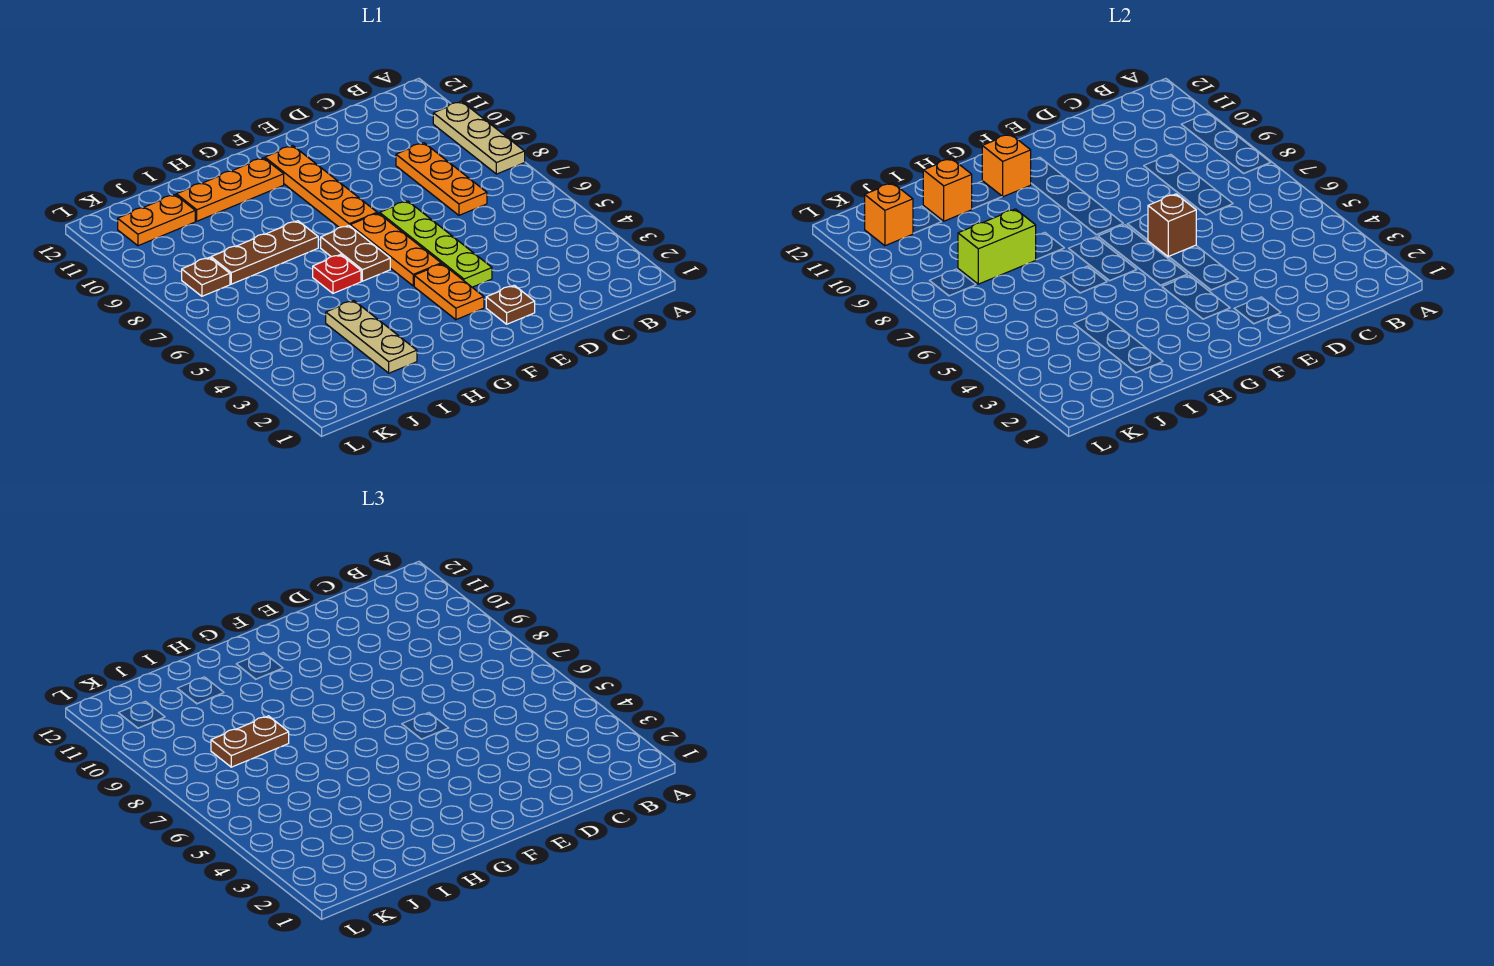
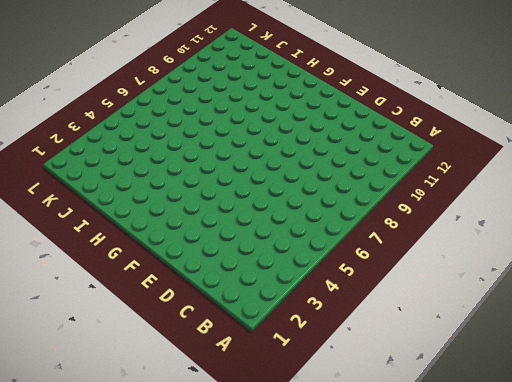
none -> tan plate A8:A10 level 1
none -> orange plate C7:C9 level 1
none -> brown plate E2 level 1

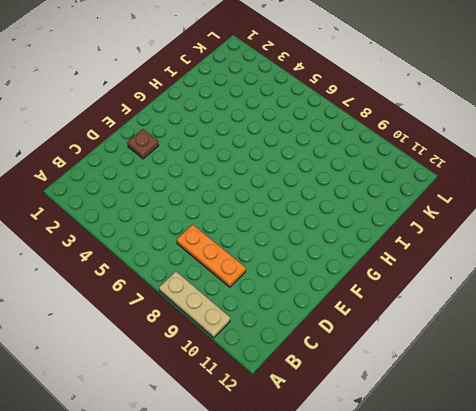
none -> lime plate E4:E7 level 1
none -> orange plate F3:F4 level 1
none -> orange plate F5:F7 level 1

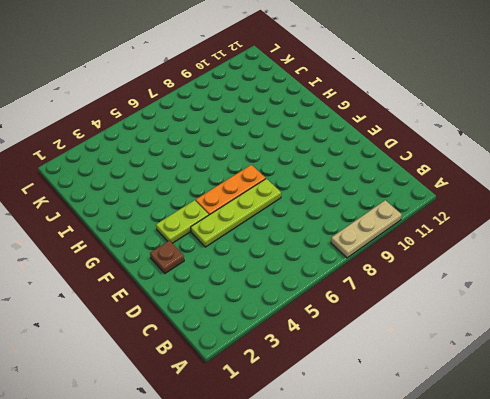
lime plate F3:F4 level 1 -> orange plate F3:F4 level 1
none -> orange plate C7:C9 level 1
none -> orange plate F8:F11 level 1
none -> brown plate G6:G7 level 1

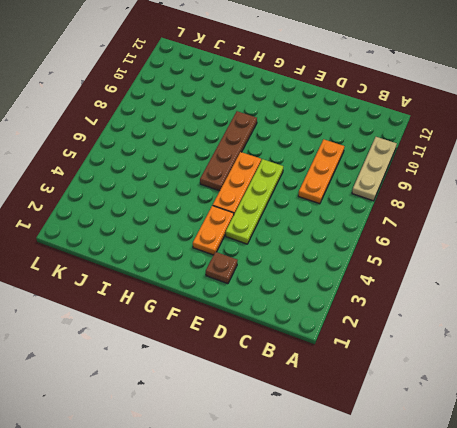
brown plate G6:G9 level 1 -> brown plate G6:G7 level 1
none -> orange plate F8:F11 level 1
none -> orange plate G11:I11 level 1
none -> red plate H6 level 1

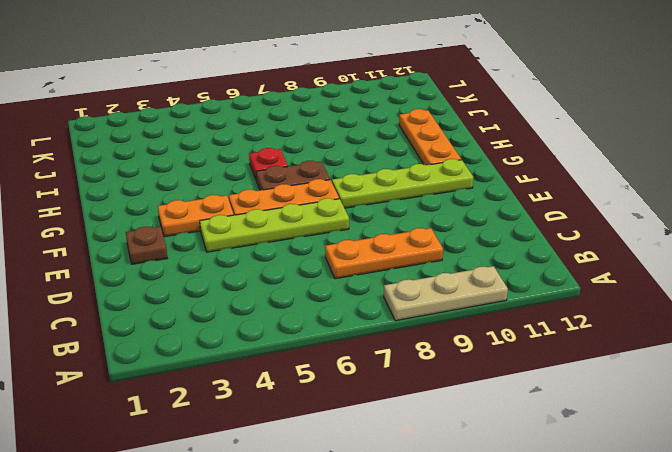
lime plate F8:F11 level 1 -> orange plate F8:F11 level 1
none -> brown plate H8:J8 level 1
none -> tan plate I2:I4 level 1
none -> orange plate J11:K11 level 1

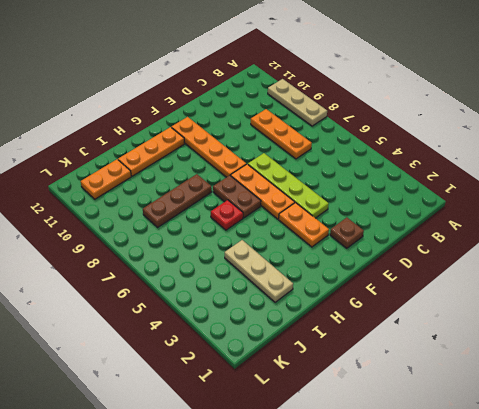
none -> brown plate K8 level 1
none -> brown brick E6 level 2
none -> orange brick G11 level 2

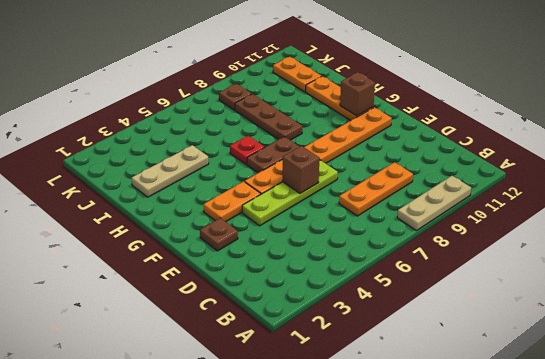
brown brick G11 level 2 -> orange brick G11 level 2
none -> lime brick I8:J8 level 2
none -> orange brick I11 level 2
none -> orange brick K11 level 2

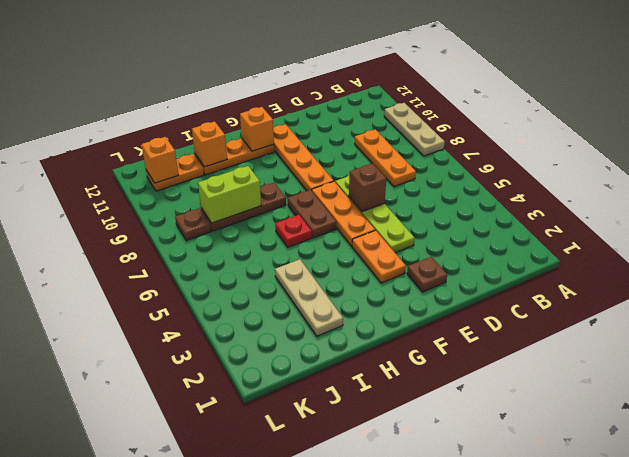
none -> brown plate I8:J8 level 3

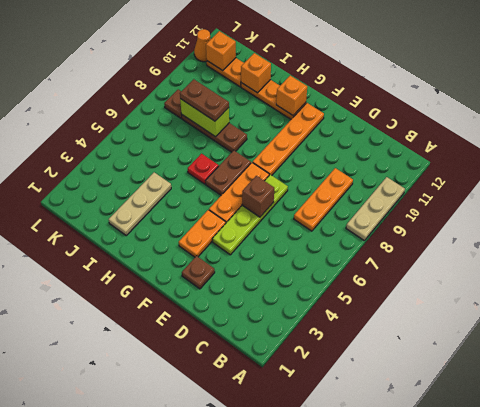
orange cone L11 level 1 -> none

